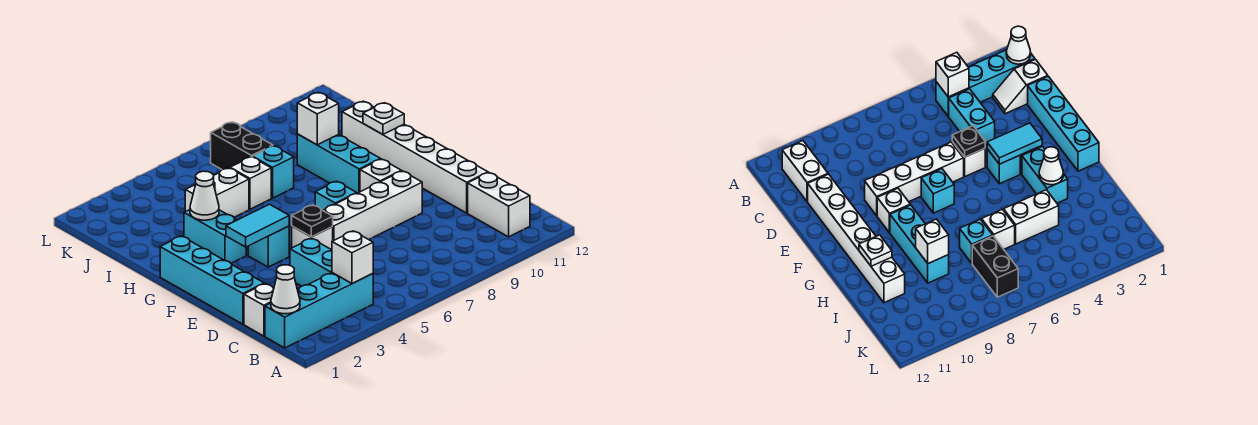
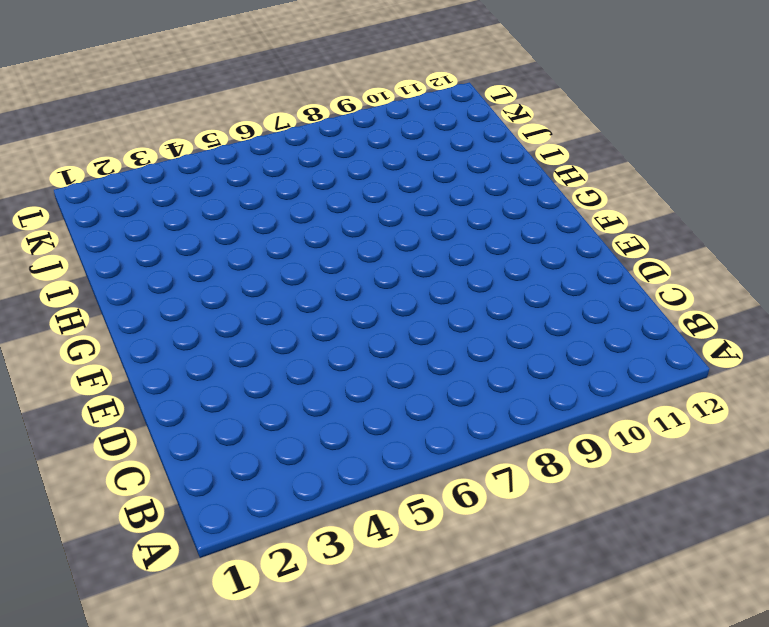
none -> cyan brick B1:B4 level 1
none -> white brick B11:C11 level 1
none -> white slope C1:C2 level 1 top 1

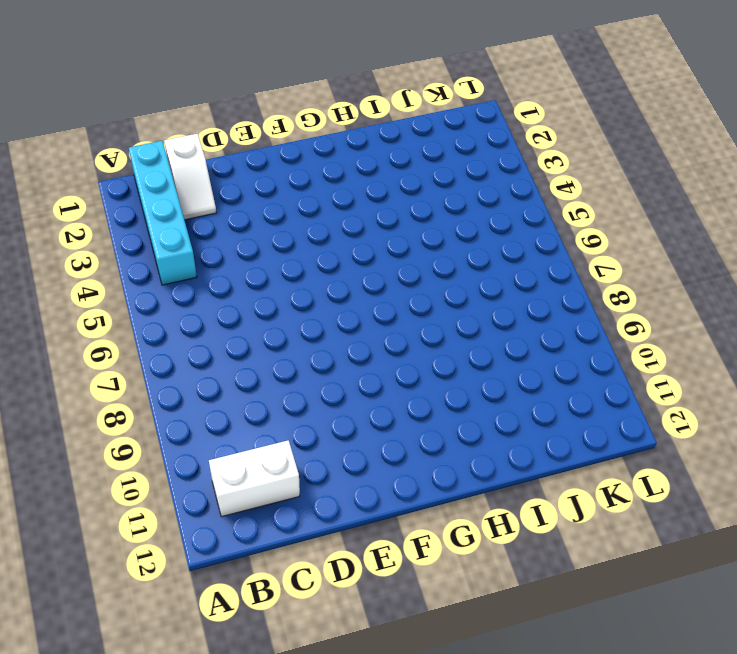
none -> cyan brick C4:D4 level 1
none -> cyan brick D1:G1 level 1
none -> white brick D11:I11 level 1

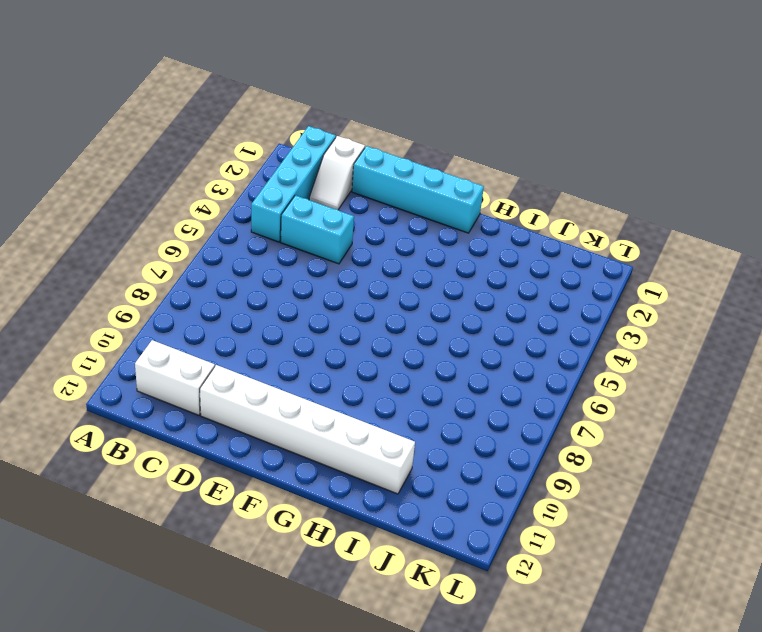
none -> white brick E5 level 1
none -> white brick E6:E9 level 1
none -> cyan brick F4 level 1

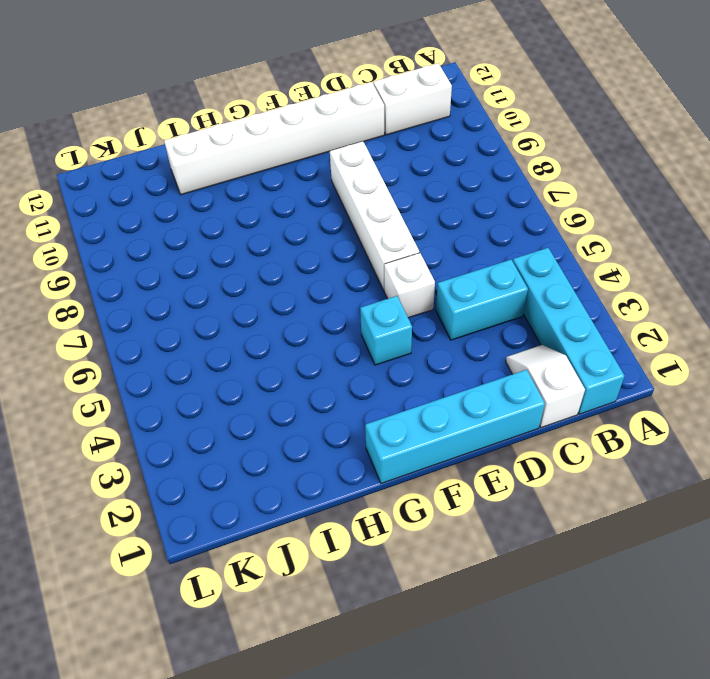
none -> cyan brick F7 level 1
none -> white brick F9 level 1
none -> cyan brick G3:H3 level 1

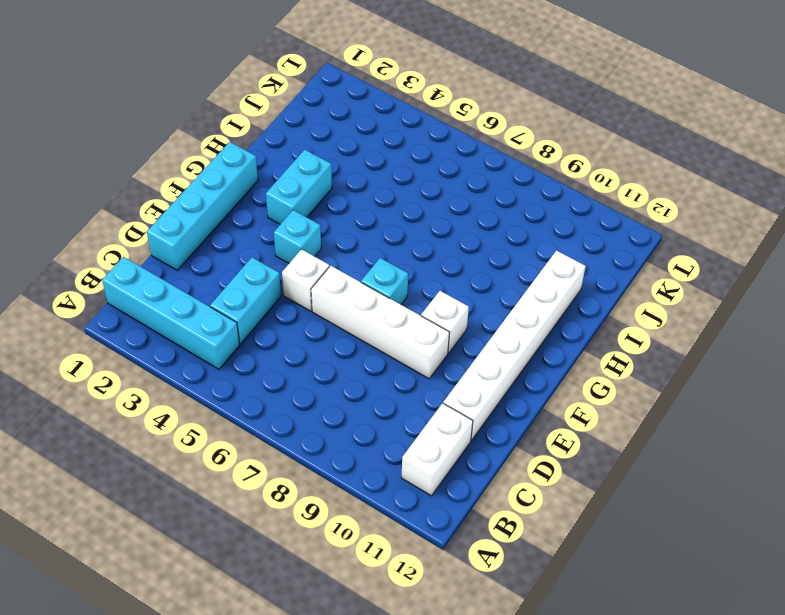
none -> white slope C1:C2 level 1 top 1
none -> cyan brick G9:I9 level 1
none -> white brick I4:I5 level 1

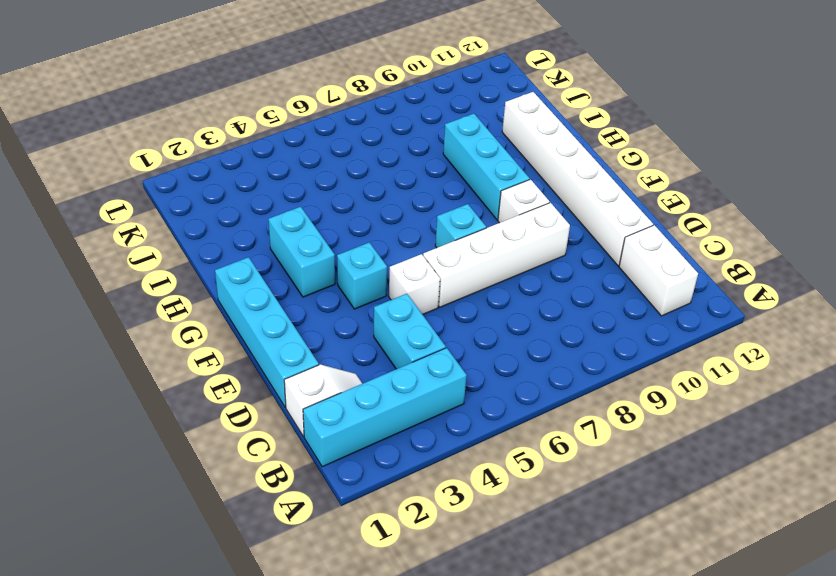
none -> white brick I4:I5 level 1
none -> white brick I6 level 1
none -> cyan brick I7 level 1

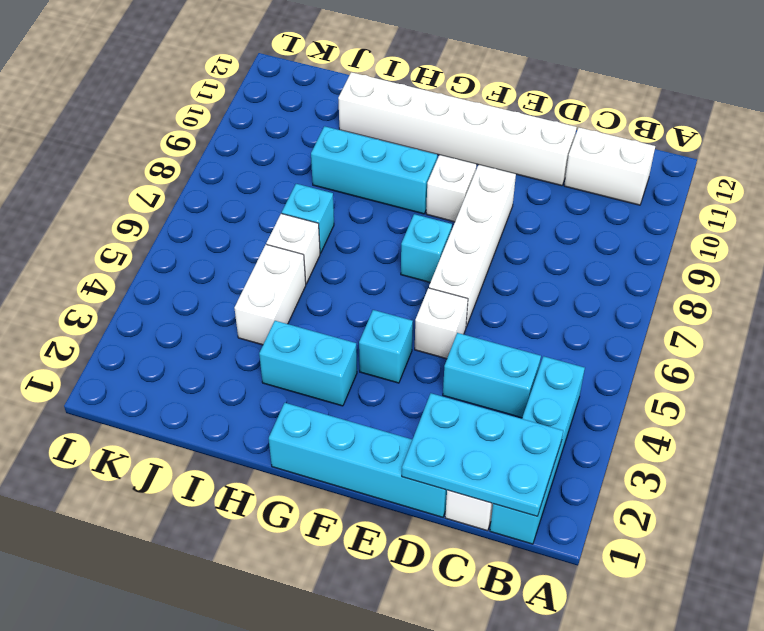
cyan plate B1:D2 level 2 -> white cone B1 level 2
none -> black brick J7:K7 level 1
none -> white brick B4 level 2
none -> black plate E5 level 2

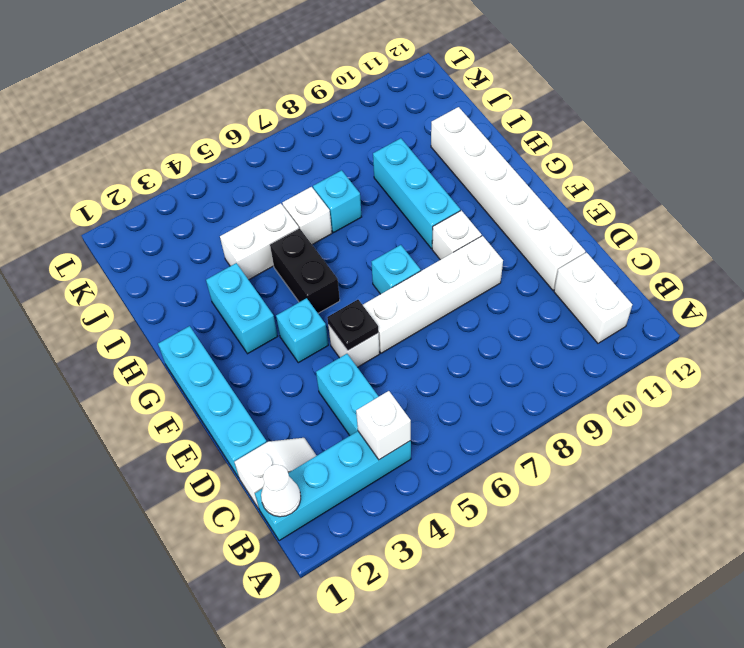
black brick G5:H5 level 1 -> black brick J7:K7 level 1
none -> cyan tile F3:F4 level 2
none -> white cone H3 level 2
none -> white plate H11 level 2

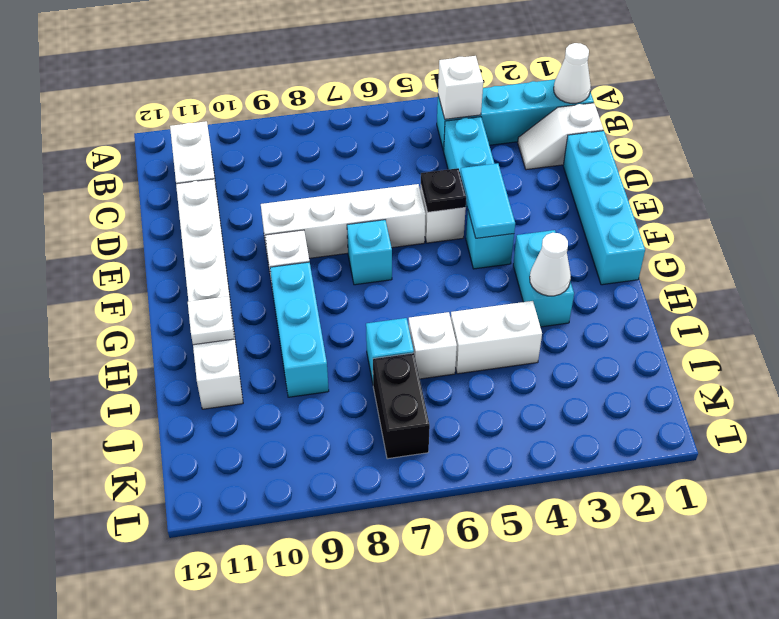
cyan tile E4:F4 level 2 -> cyan tile F3:F4 level 2
none -> white brick I9 level 2

